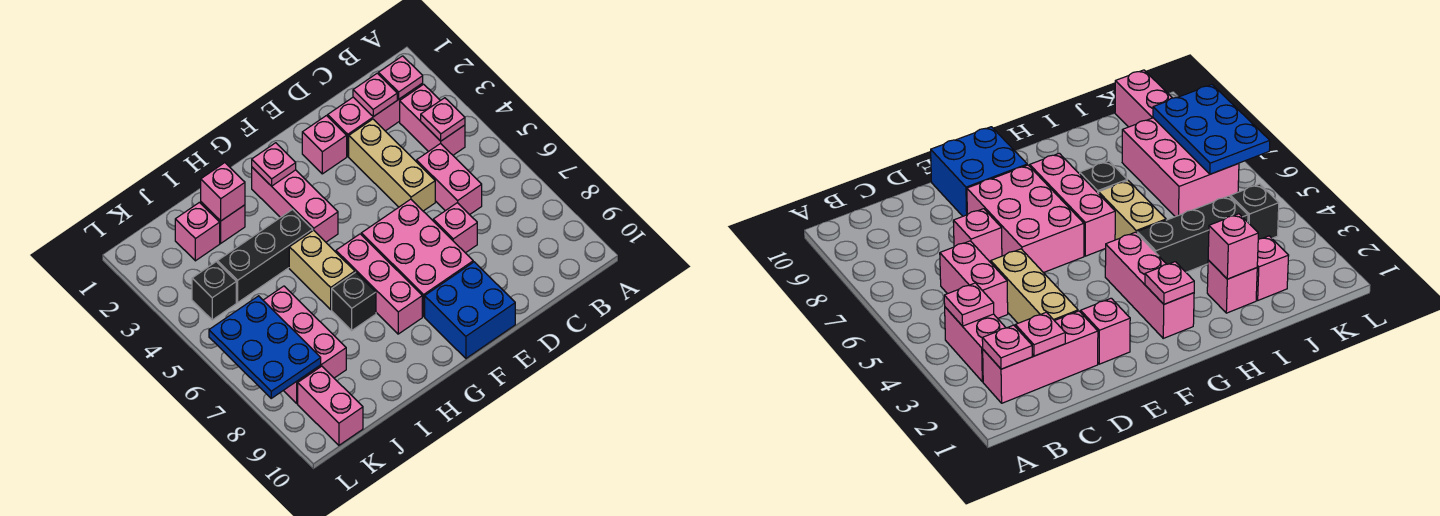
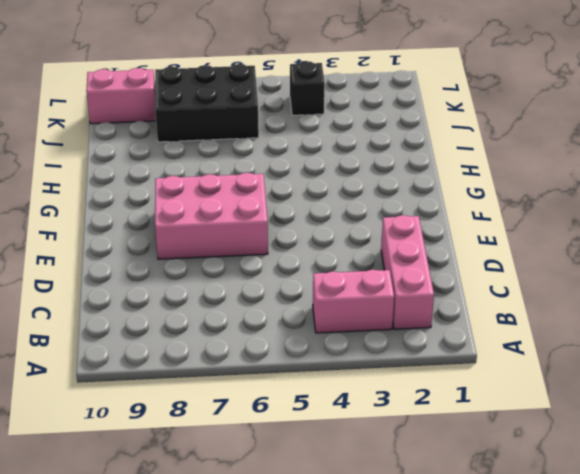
black brick J6:K8 level 1 -> pink brick J6:K8 level 1
none -> pink brick C5:C6 level 1
none -> tan brick D3:D5 level 1
none -> pink brick D7 level 1

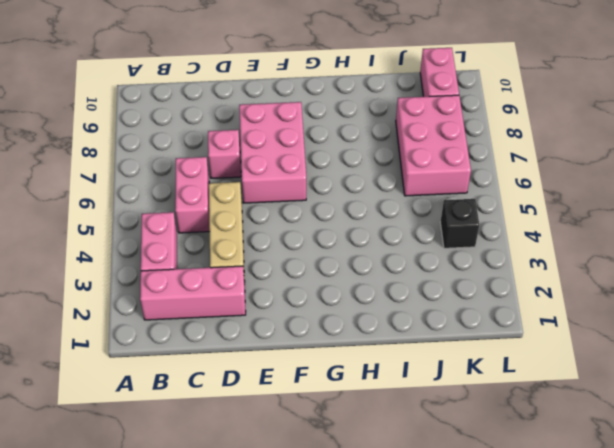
none -> pink brick E2 level 1
none -> blue brick E9:F10 level 1
none -> pink brick G2:G4 level 1

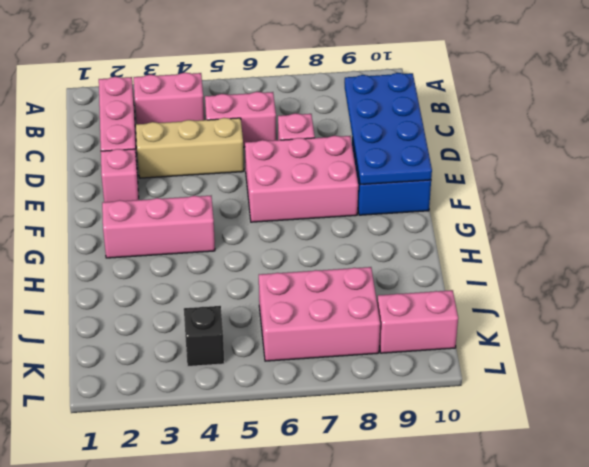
blue plate C9:F10 level 2 -> none
none -> pink brick G6:G8 level 1
none -> black brick H4:J4 level 1
none -> tan brick H5:H6 level 1

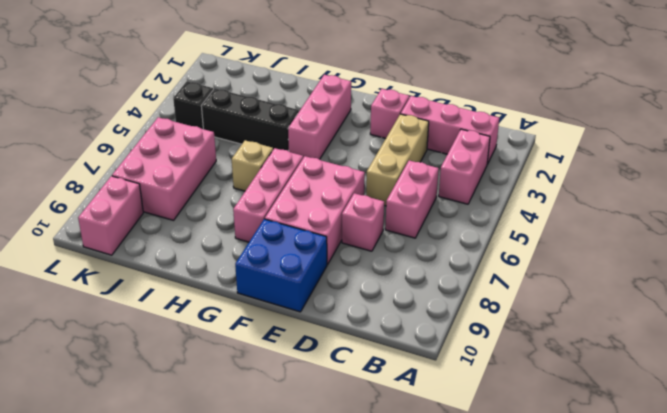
tan brick H6 level 1 -> tan brick H5:H6 level 1
none -> black brick H7 level 1
none -> pink brick I2 level 1
none -> pink brick J2 level 1

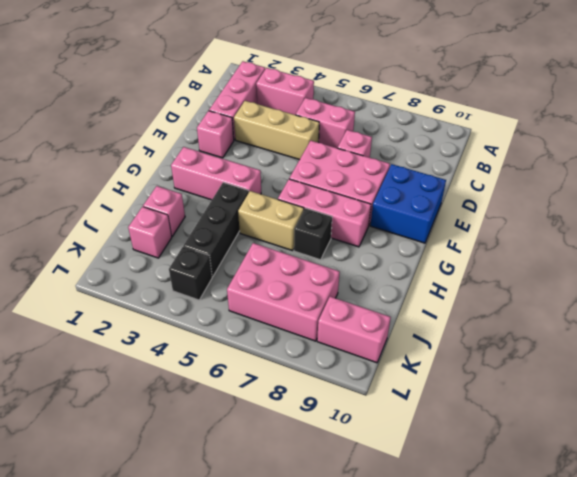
none -> pink plate B2 level 2
none -> pink plate B4 level 2
none -> pink plate C2 level 2

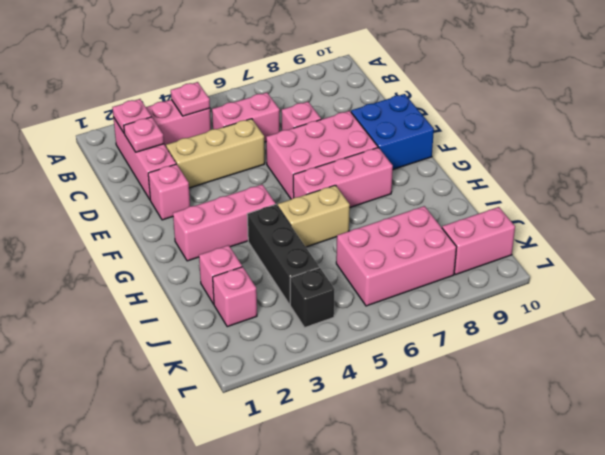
none -> black brick H7 level 1
none -> pink plate G2 level 2
none -> pink brick I2 level 2

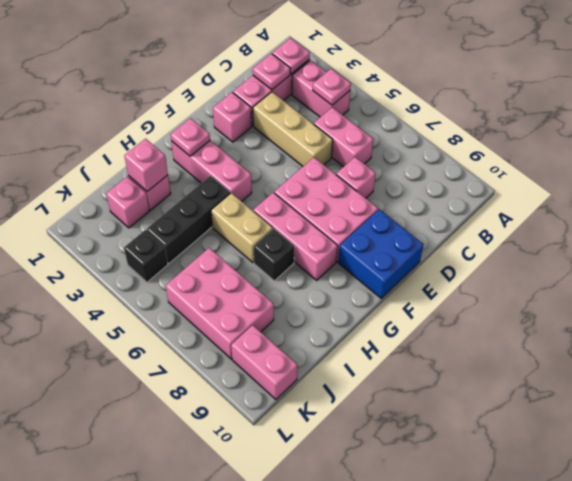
none -> blue plate K6:L8 level 2

